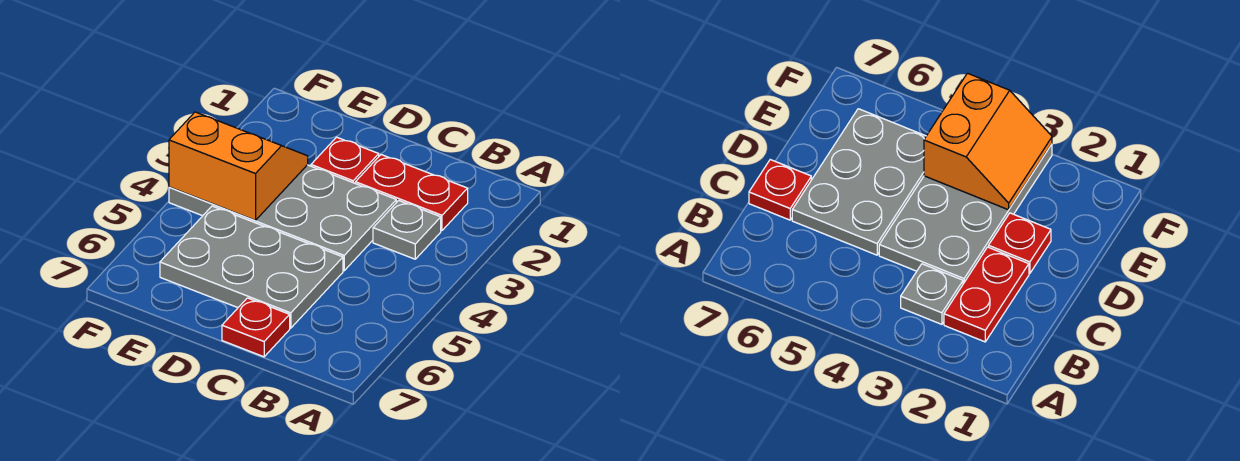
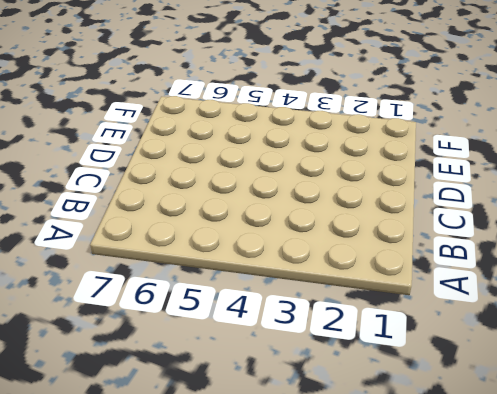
none -> red plate B2:C2 level 1
none -> grey plate B3 level 1

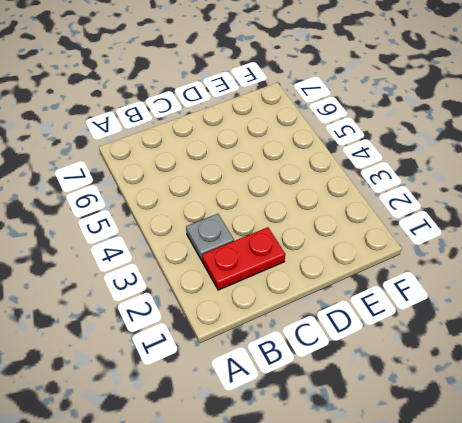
none -> grey plate C3:F4 level 1
none -> grey plate C5:E6 level 1

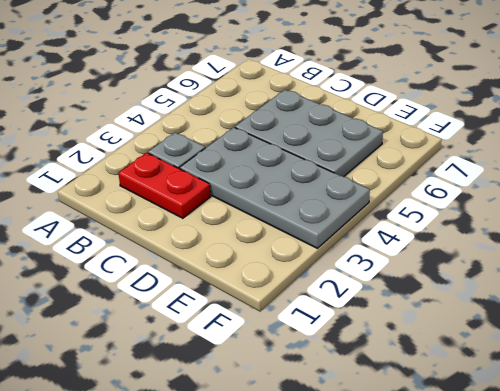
none -> red plate C7 level 1
none -> red plate D2 level 1

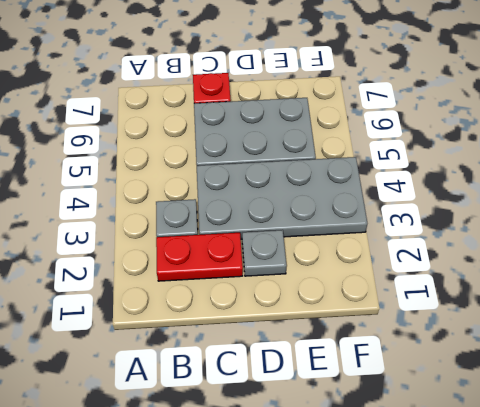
grey plate D2 level 1 -> red plate D2 level 1
none -> orange slope E3:F4 level 2 top 4

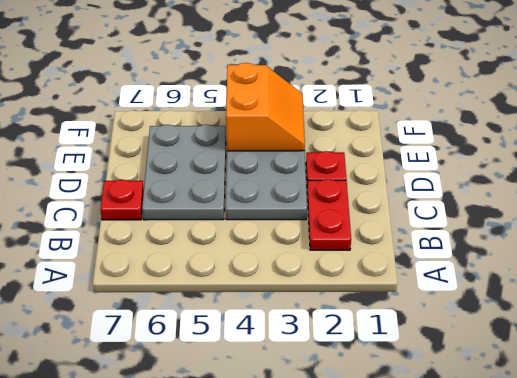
none -> grey plate B3 level 1

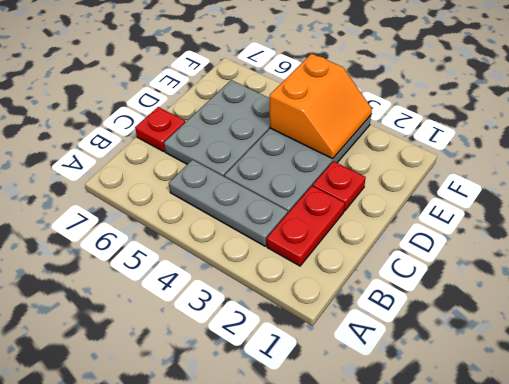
grey plate B3:B5 level 1 -> grey plate B3 level 1

